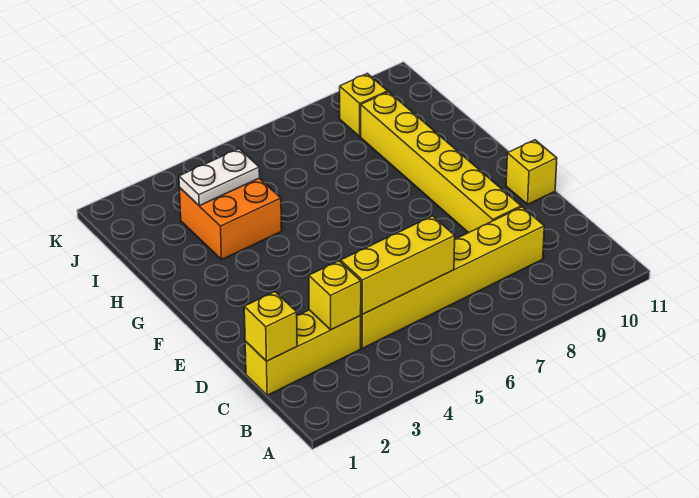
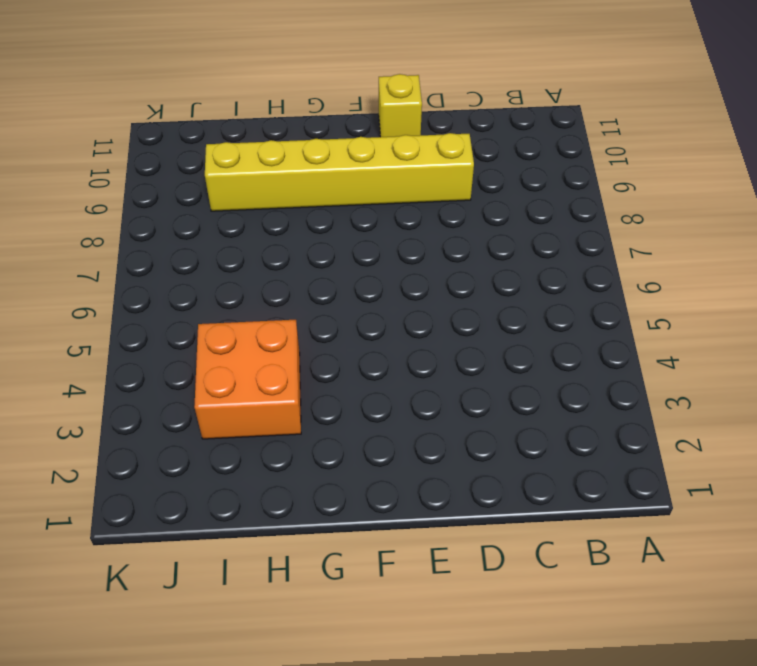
none -> yellow brick C1:C3 level 1
none -> yellow brick C4:C9 level 1

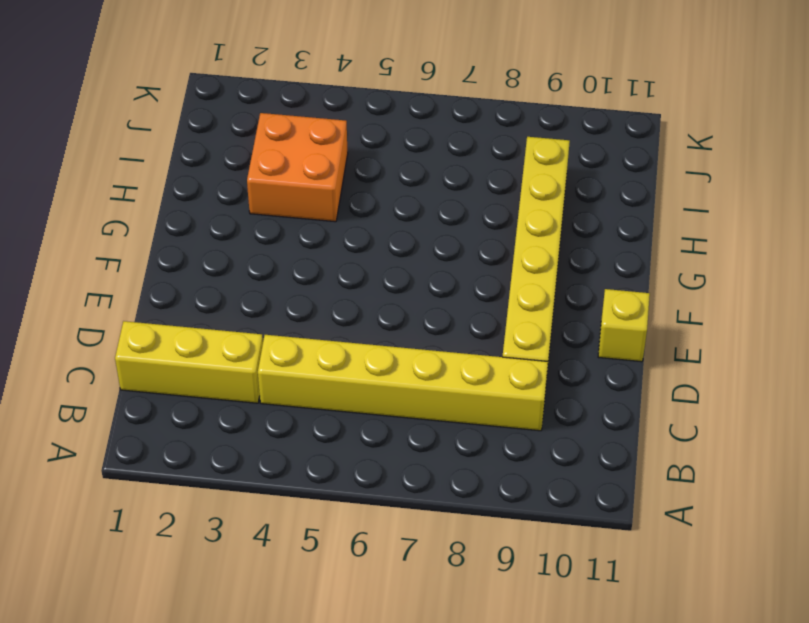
none -> yellow brick J9 level 1
none -> yellow brick C1 level 2

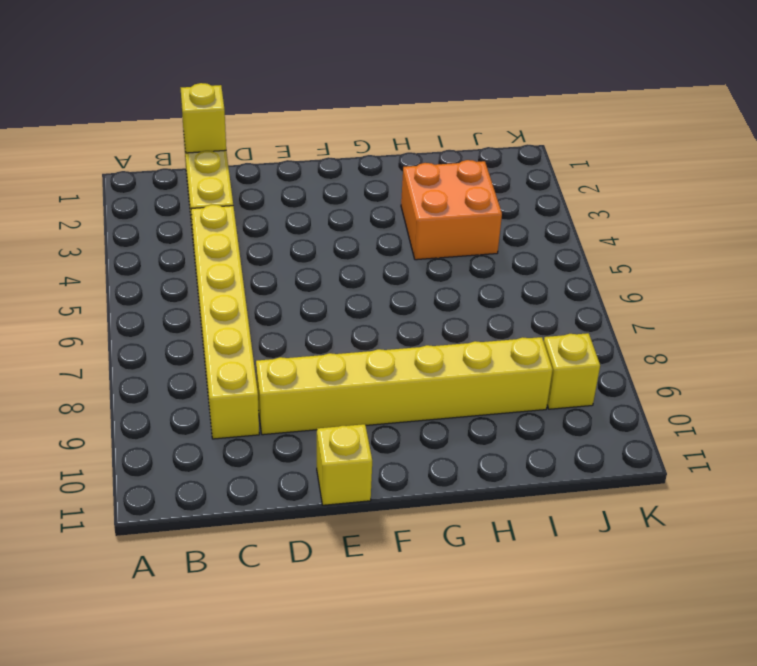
none -> yellow brick C3 level 2
none -> yellow brick C4:C6 level 2

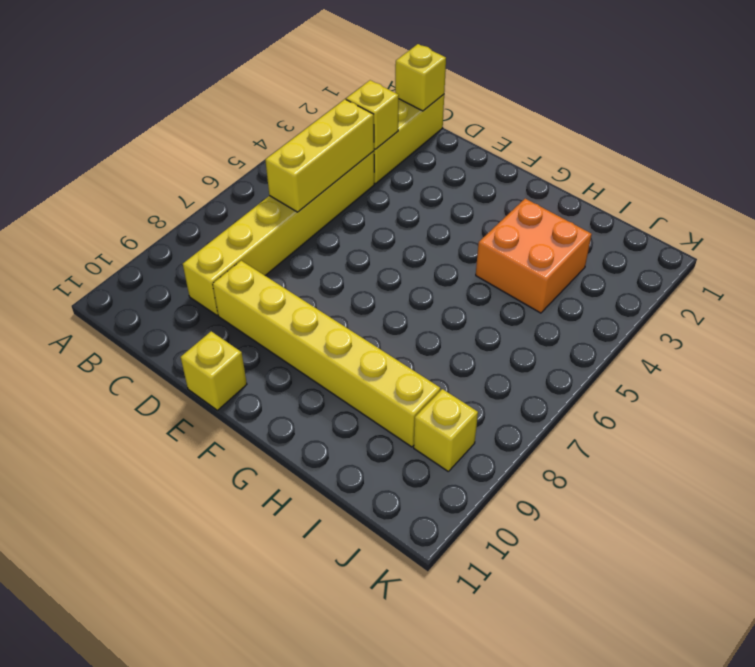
none -> white plate I3:I4 level 2

